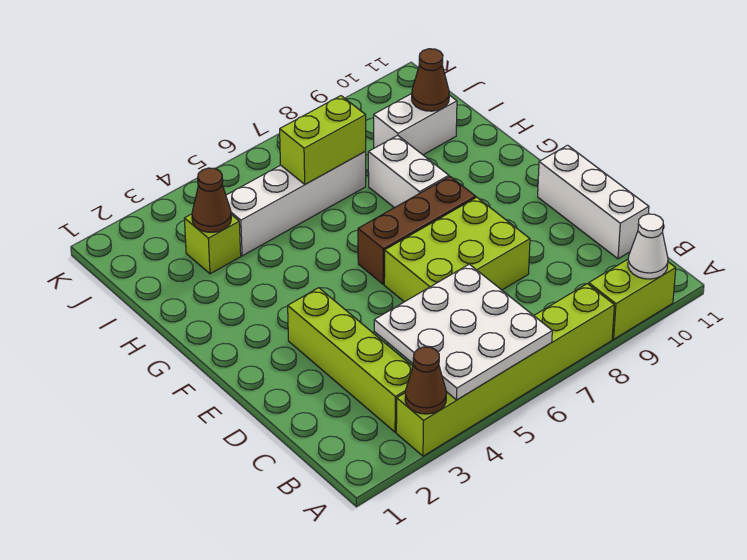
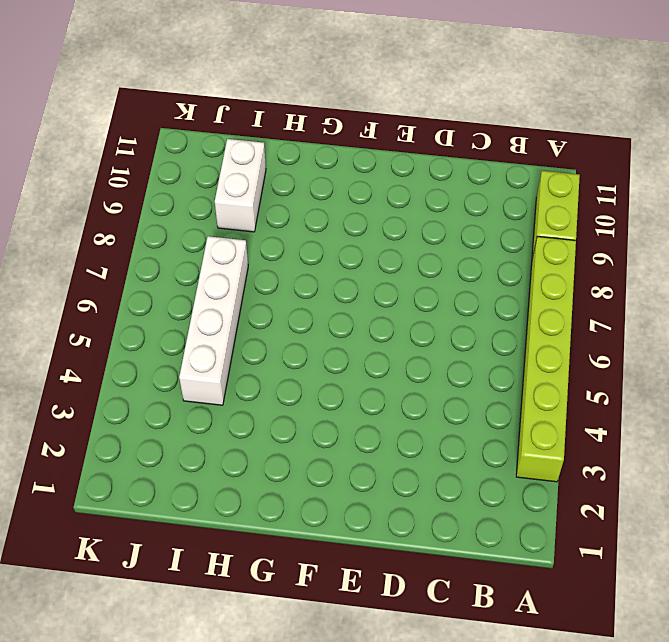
none -> lime brick B3:E3 level 1
none -> white brick C11:E11 level 1
none -> lime brick D6:E8 level 1

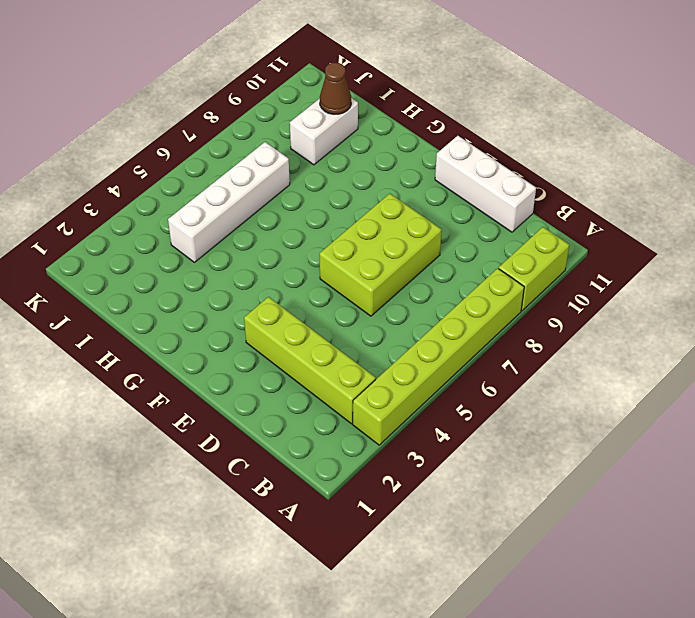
none -> brown brick F6:F8 level 1
none -> white brick G8:H8 level 1
none -> lime brick I3 level 1

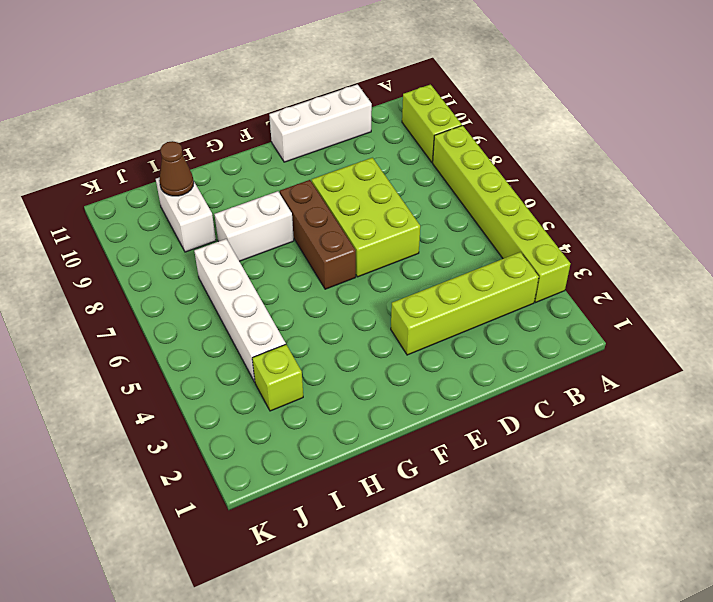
none -> brown cone A3 level 2
none -> white plate A4:C6 level 2
none -> white cone A10 level 2

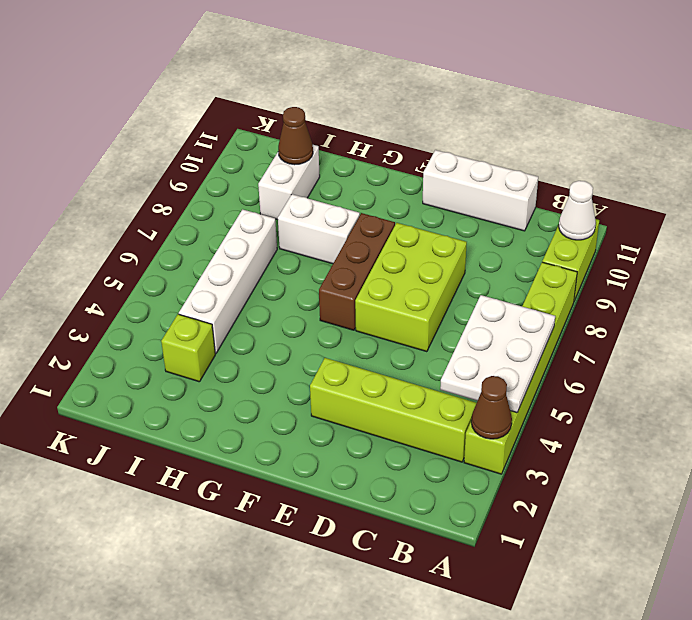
white plate A4:B6 level 2 -> white plate A4:C6 level 2
none -> brown cone I3 level 2
none -> lime brick I6:I7 level 2

